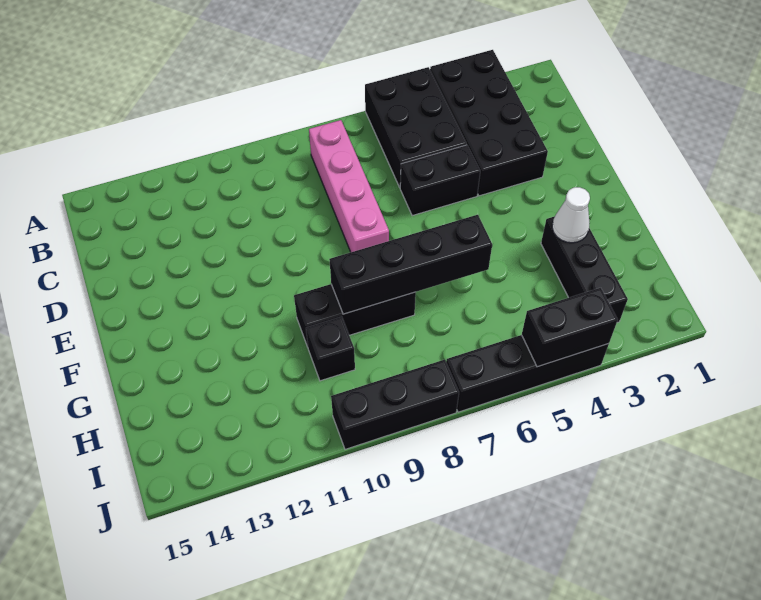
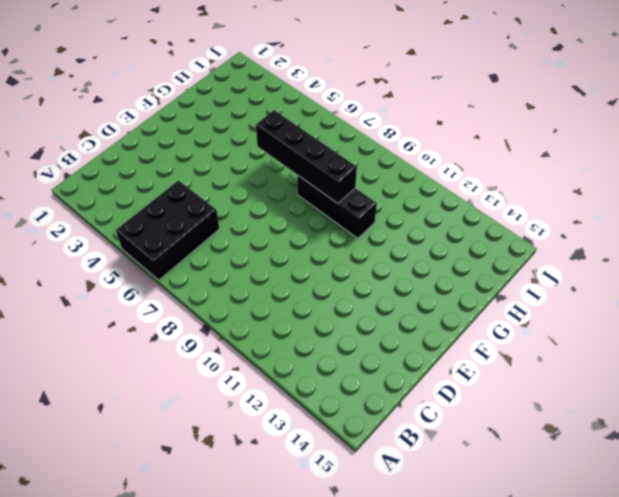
none -> black brick A3:D4 level 1
none -> pink brick B8:E8 level 1
none -> black brick D5:D6 level 1

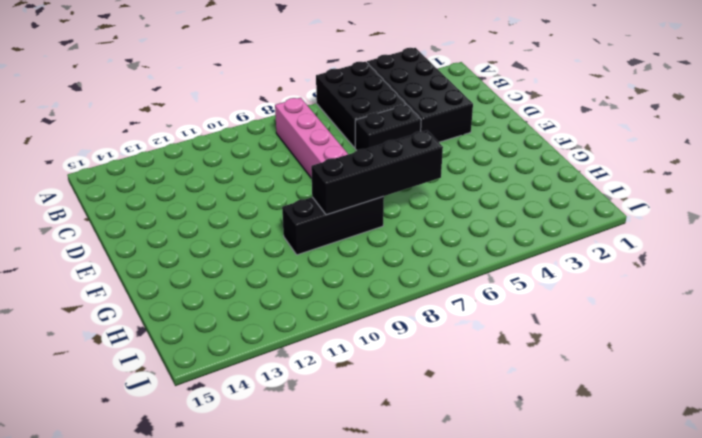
none -> black brick G3:I3 level 1
none -> black brick H10 level 1
none -> black brick J4:J7 level 1

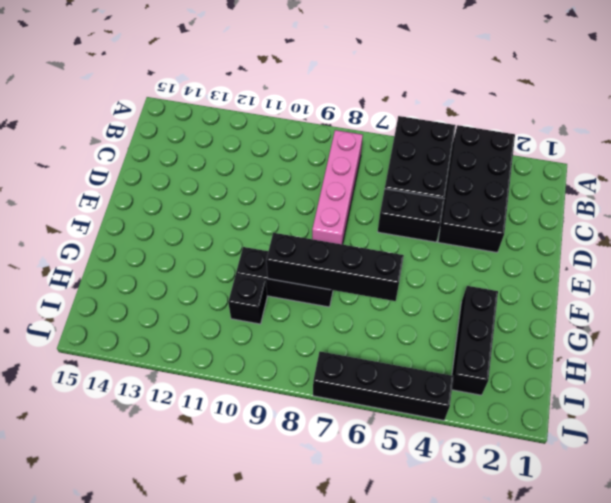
none -> black brick J8:J10 level 1
none -> white cone G3 level 2
none -> black brick J4:J5 level 2

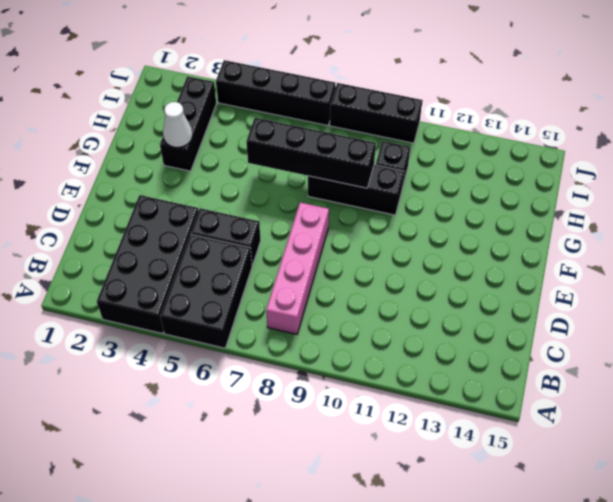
none -> black brick J4:J5 level 2

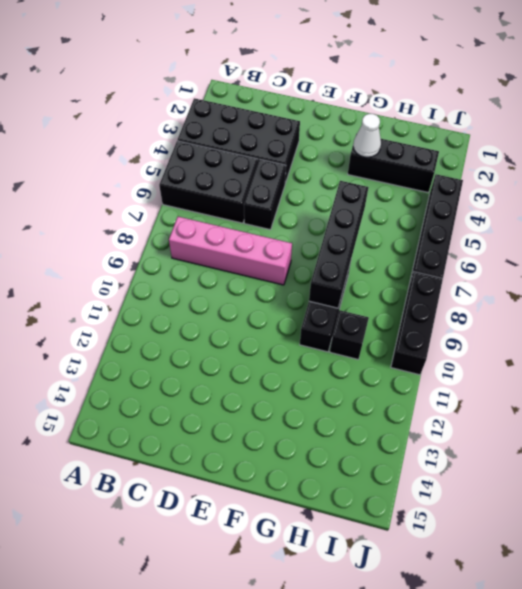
none -> black brick J4:J5 level 2

